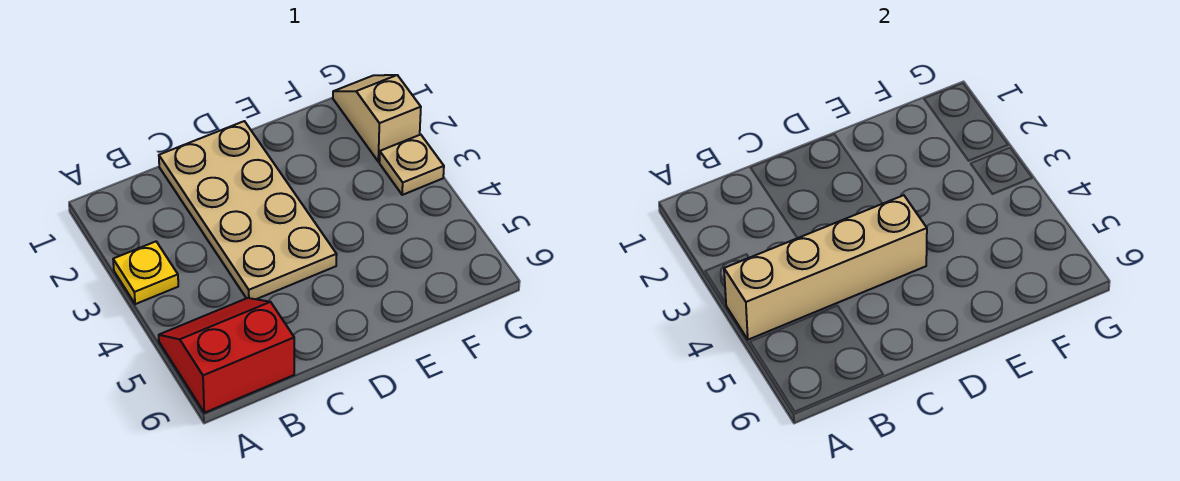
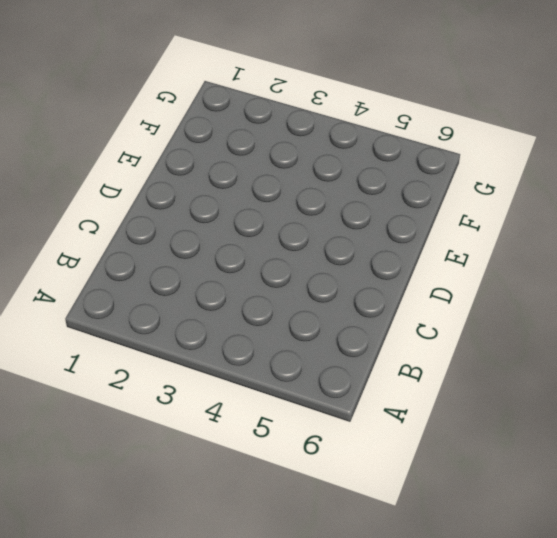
none -> yellow plate A3 level 1
none -> red slope A5:B6 level 1 top 6

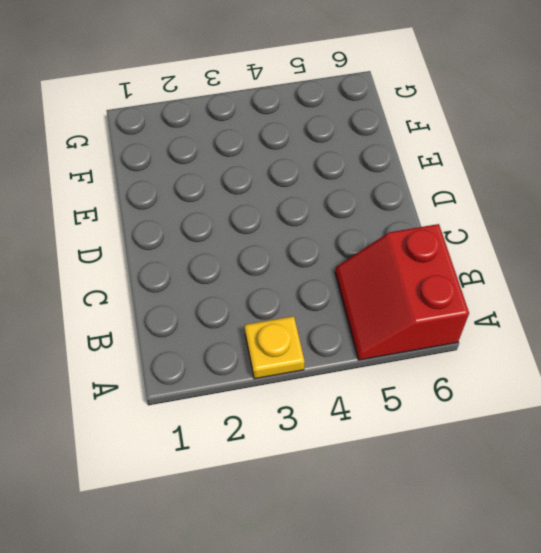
none -> tan plate C1:D4 level 1
none -> tan slope G1:G2 level 1 top 2

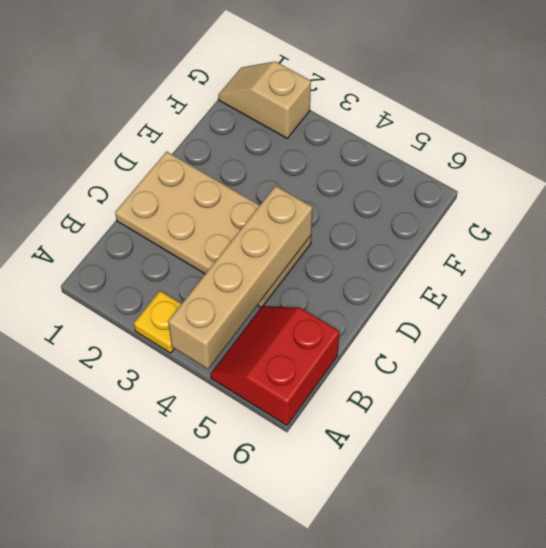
none -> tan plate G3 level 1

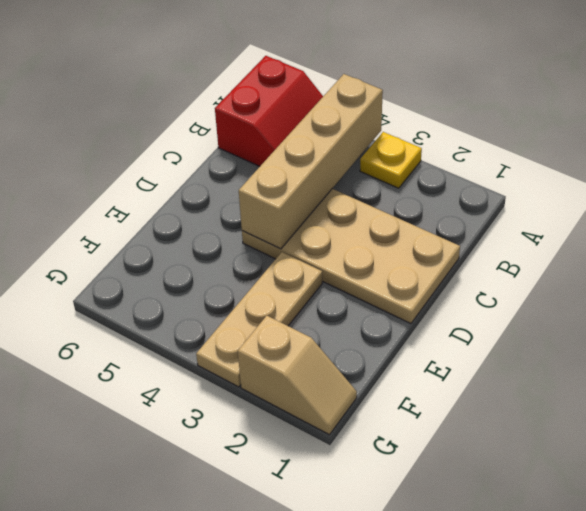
tan plate E3:G3 level 1 -> tan plate G3 level 1

